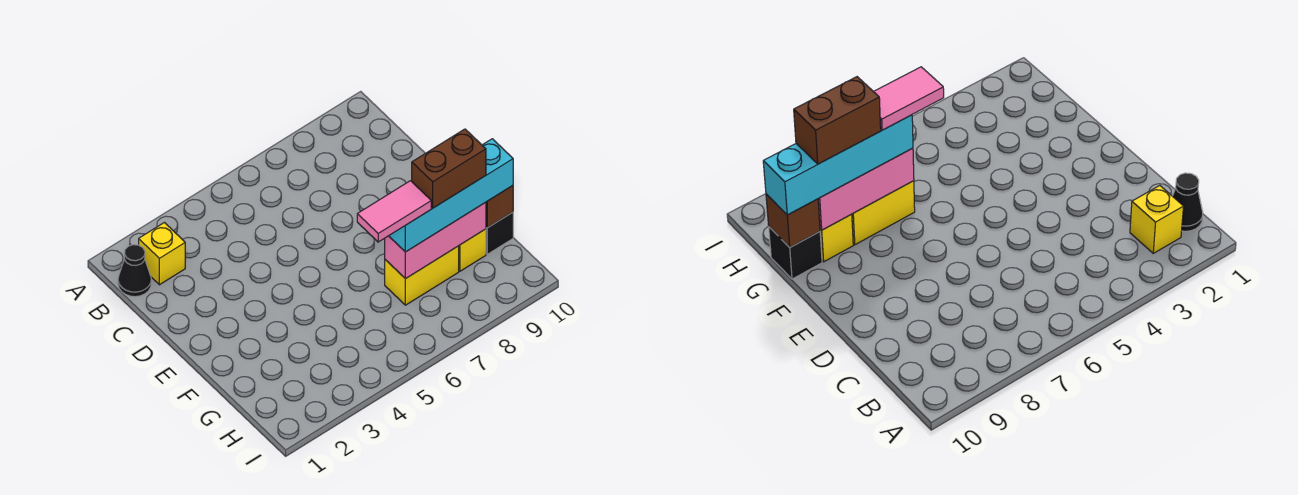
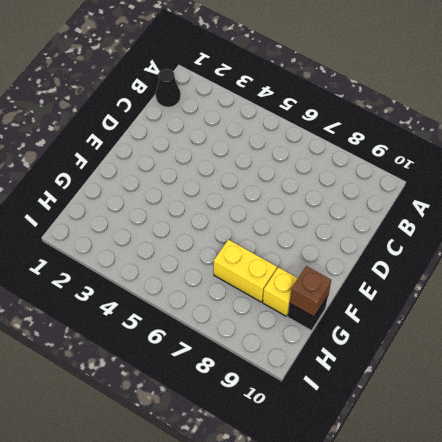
none -> yellow brick B2 level 1
none -> pink brick G7:G9 level 2

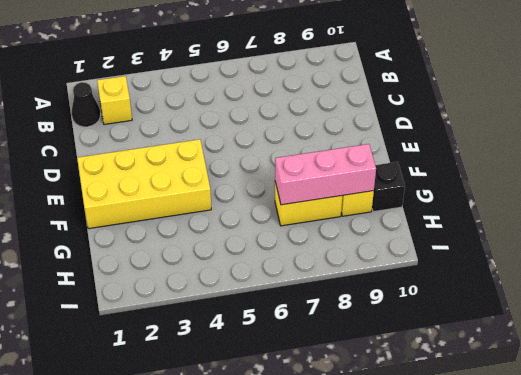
yellow brick E1:F4 level 1 -> none
none -> brown brick G10 level 2
none -> cyan brick G7:G10 level 3

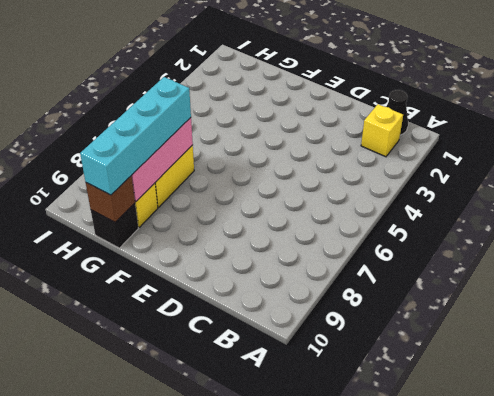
none -> pink tile G6:G7 level 4
none -> brown brick G8:G9 level 4

